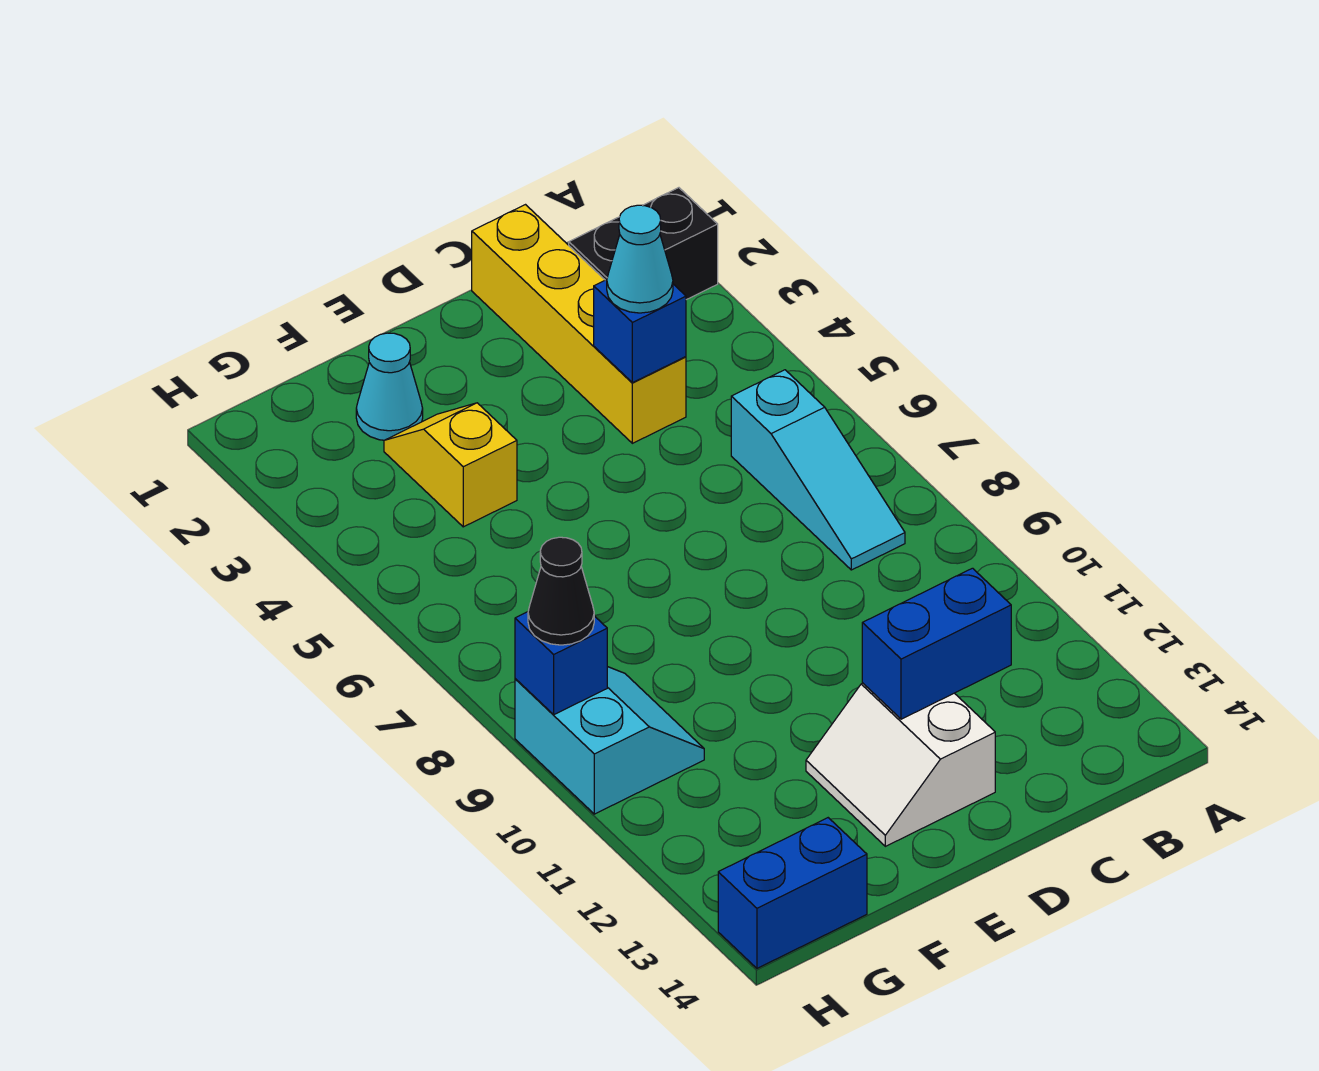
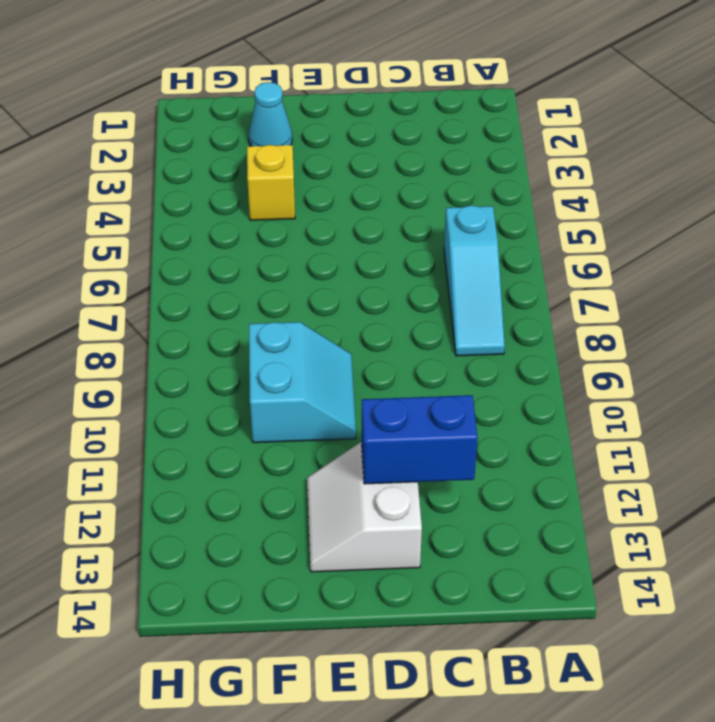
cyan slope E9:F10 level 1 top F -> cyan slope G9:H10 level 1 top H
none -> black brick A2:B2 level 1
none -> yellow brick C1:C4 level 1
none -> blue brick G14:H14 level 1

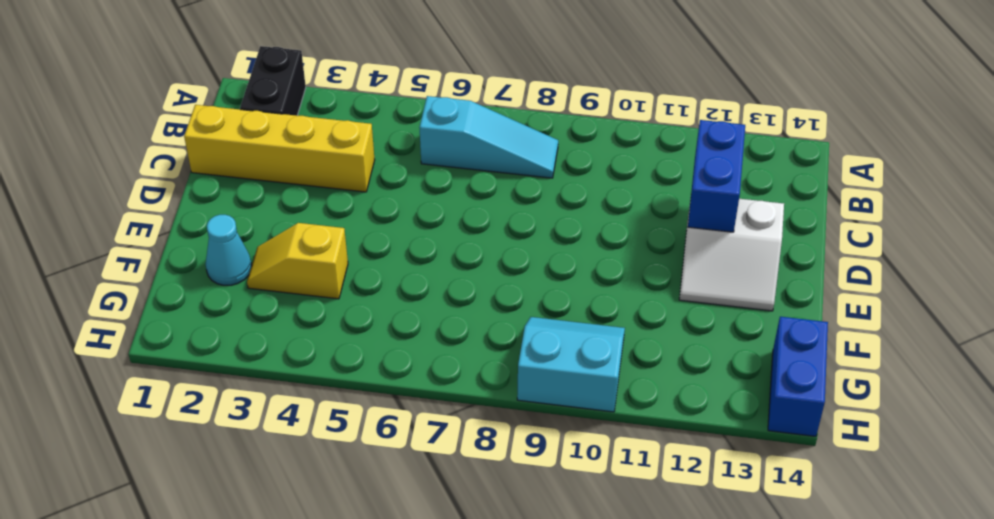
none -> blue brick C4 level 2
none -> blue brick H9 level 2
none -> cyan cone C4 level 3

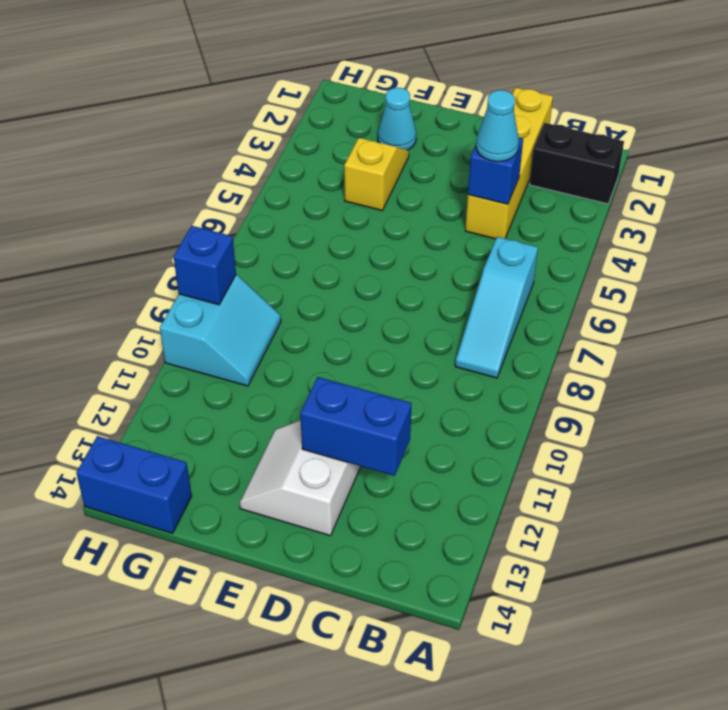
none -> black cone H9 level 3

